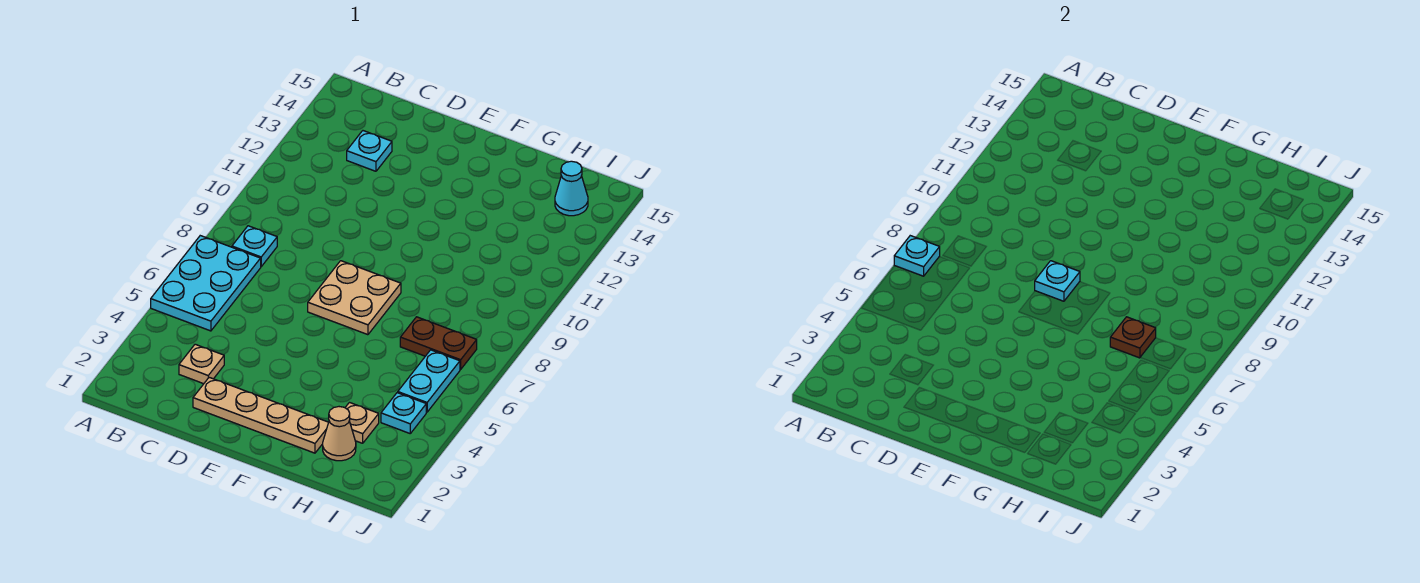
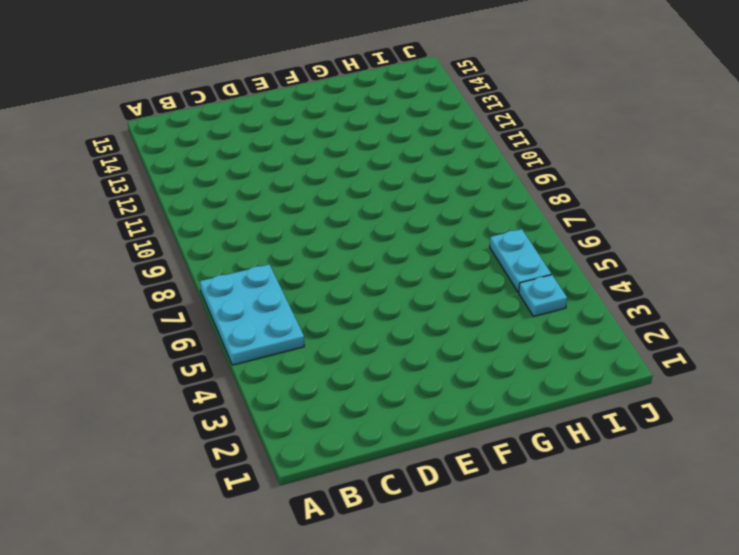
none -> cyan plate B8 level 1
none -> tan plate C3 level 1
none -> cyan plate C13 level 1

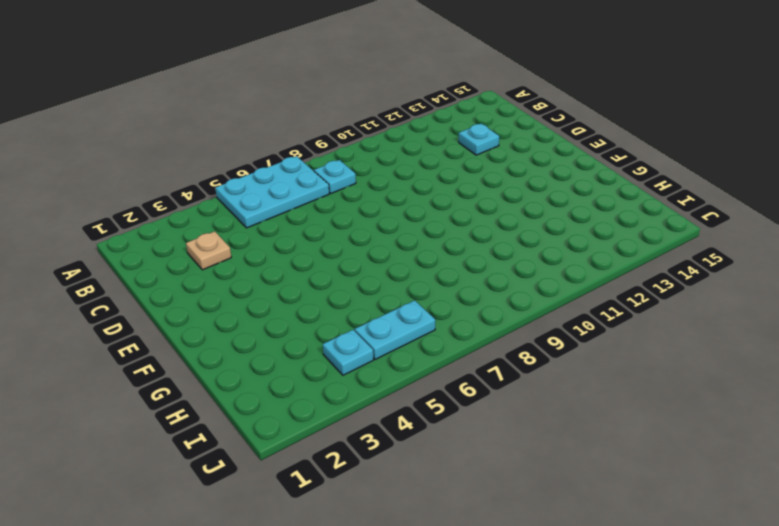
none -> tan plate D2:G2 level 1
none -> tan plate E7:F8 level 1
none -> tan cone H2 level 1

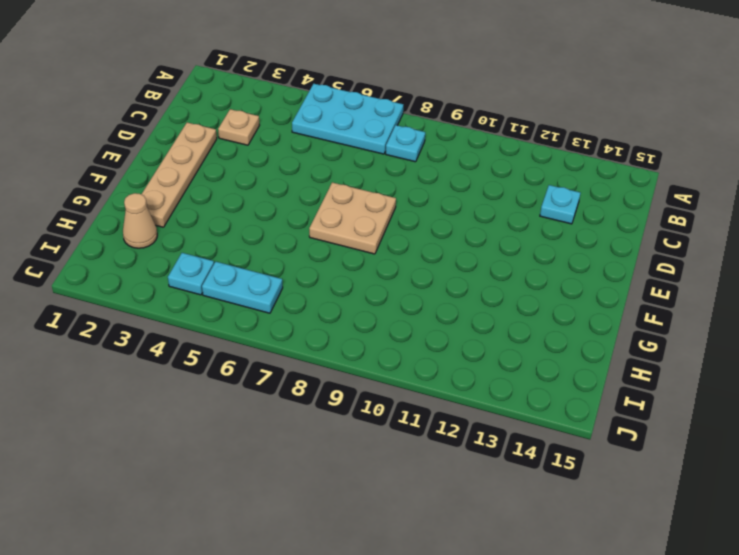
none -> tan plate H3 level 1
none -> brown plate H7:I7 level 1
none -> cyan cone I14 level 1

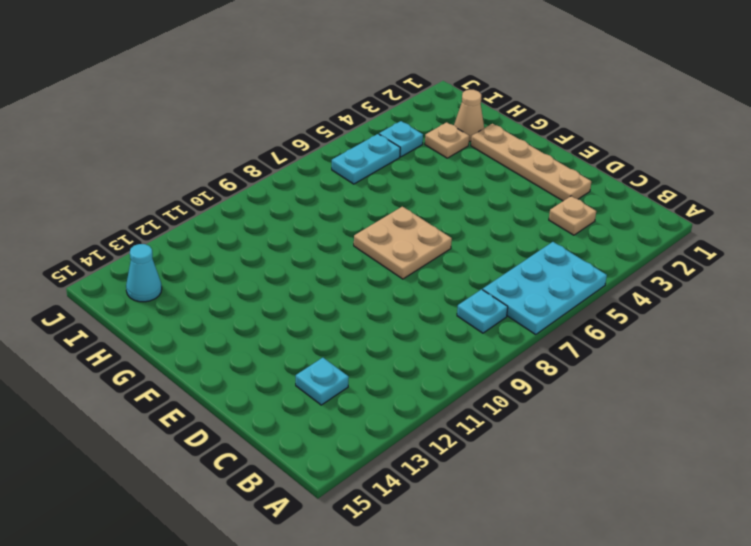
none -> brown plate H7:I7 level 1
none -> cyan plate A7 level 2
none -> cyan plate E8 level 2

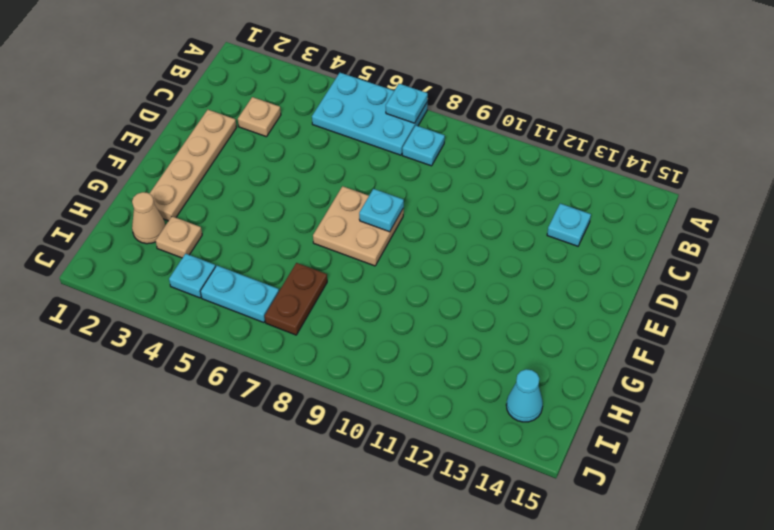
none -> brown plate H7 level 2

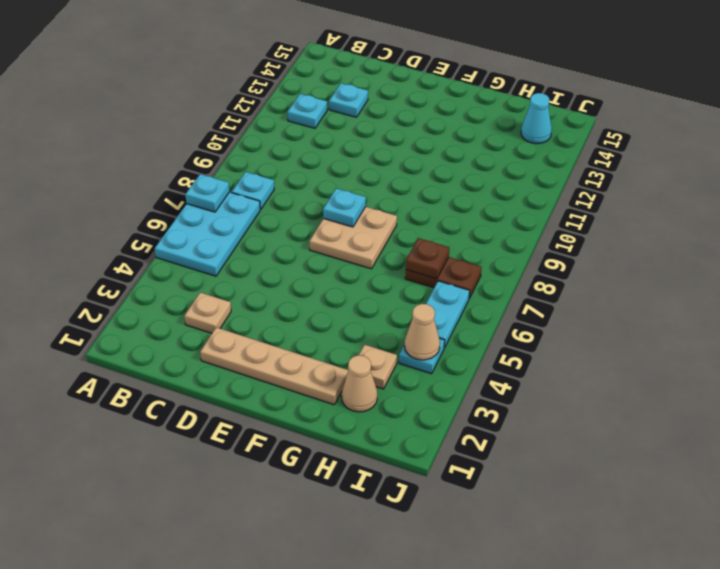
cyan plate B12 level 1 -> none
tan cone I4 level 2 -> none

